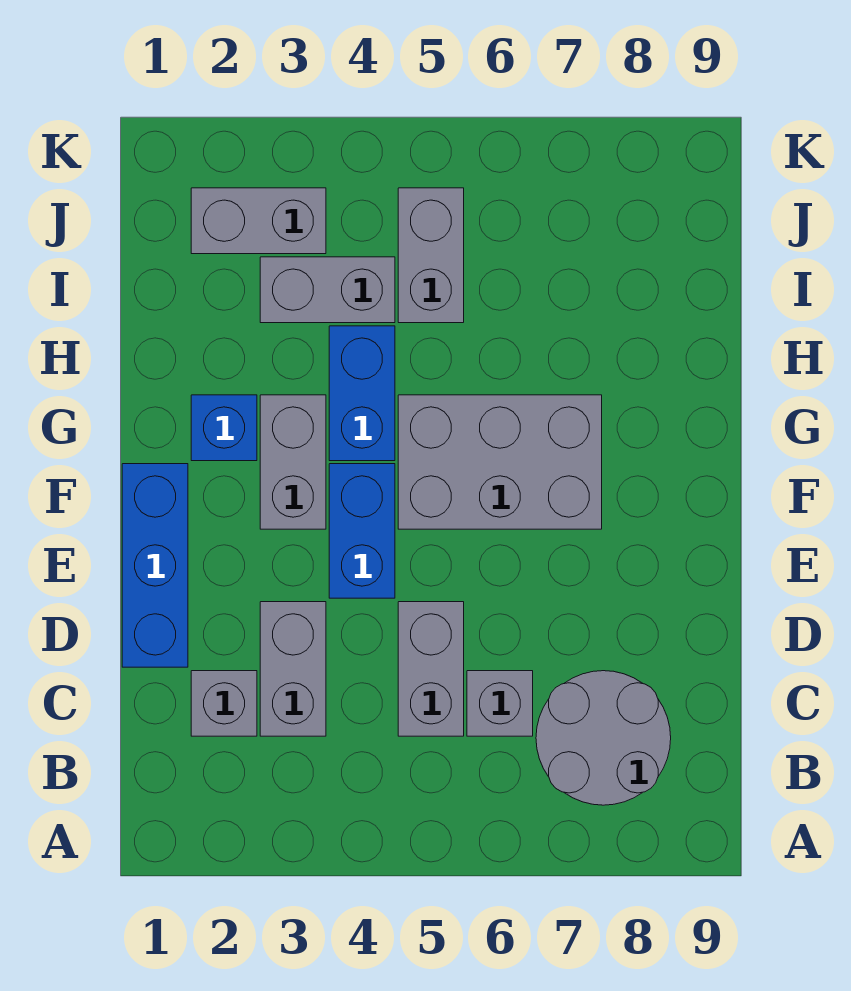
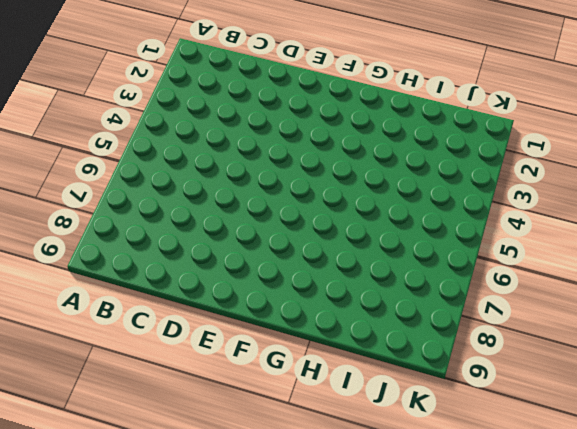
none -> grey round brick B7:C8 level 1
none -> grey brick C2 level 1
none -> grey brick C3:D3 level 1

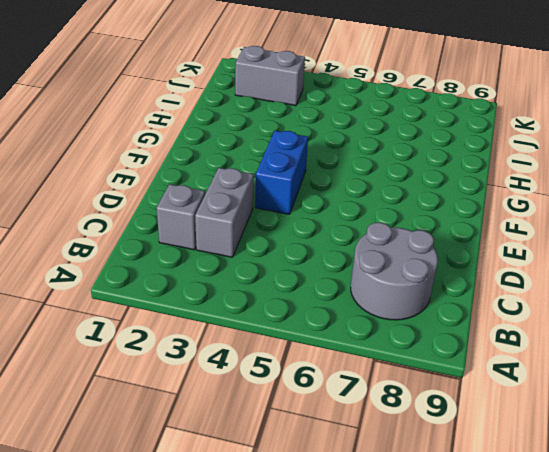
none -> grey brick C5:D5 level 1
none -> grey brick C6 level 1
none -> blue brick D1:F1 level 1

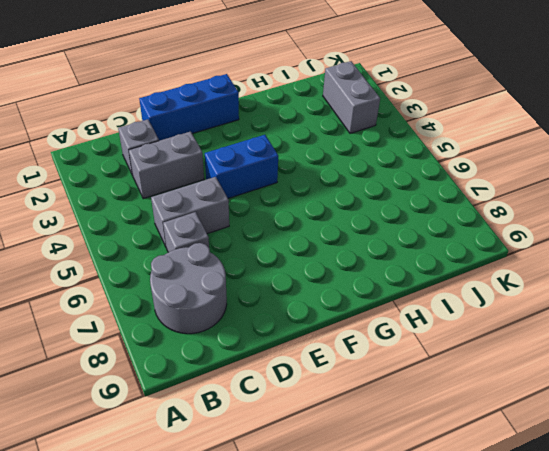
none -> grey brick F3:G3 level 1
none -> grey brick F5:G7 level 1
none -> blue brick G2 level 1

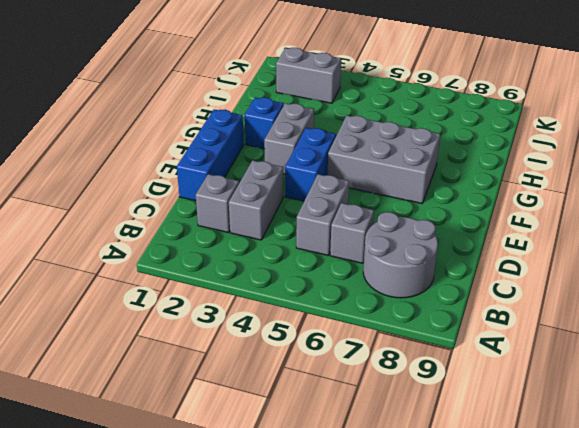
none -> blue brick G4:H4 level 1
none -> grey brick I3:I4 level 1
none -> grey brick I5:J5 level 1

